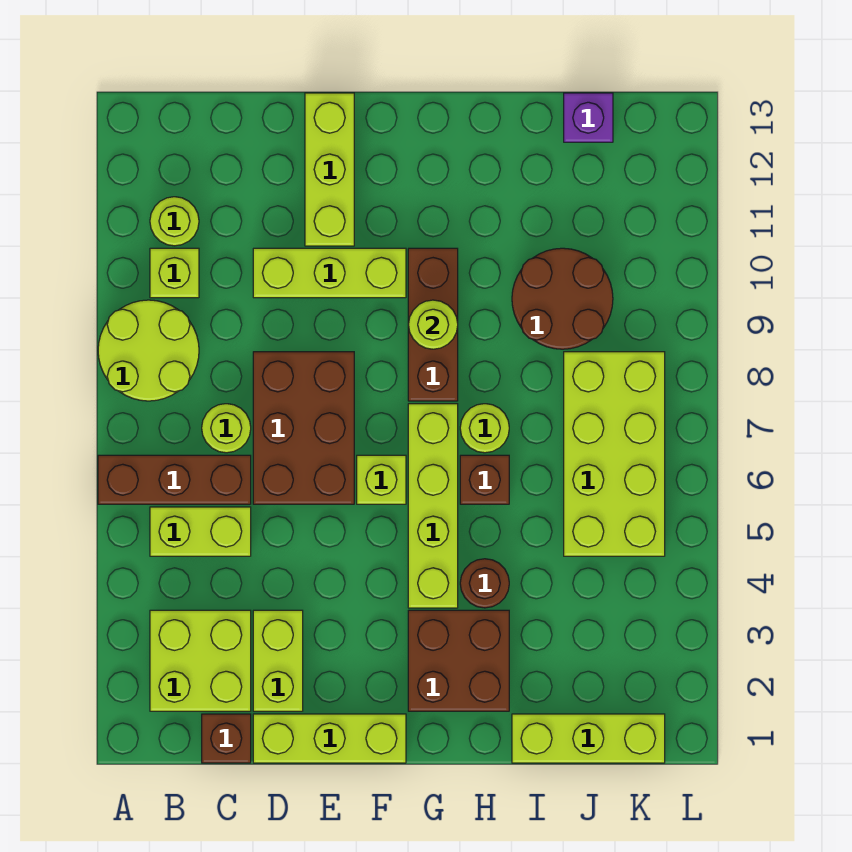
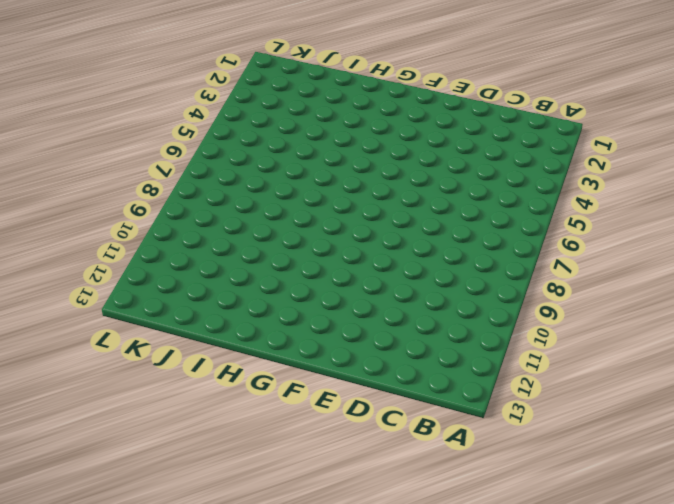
none -> brown brick A6:C6 level 1
none -> lime round brick A8:B9 level 1
none -> lime brick B2:C3 level 1

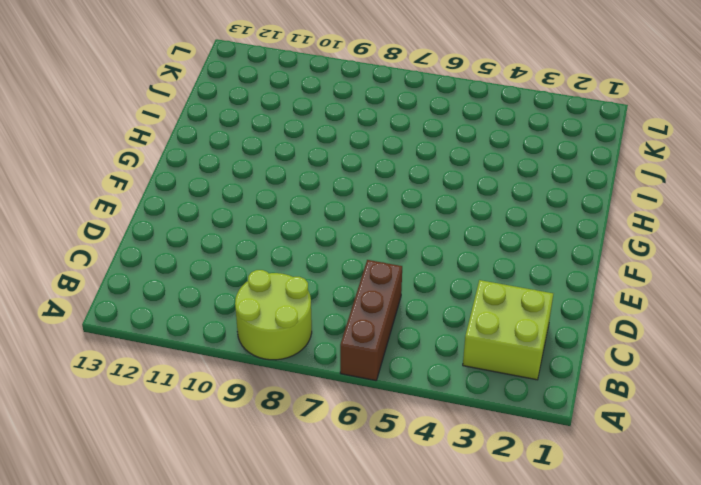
none -> lime brick B5:C5 level 1
none -> lime brick B10 level 1
none -> lime round brick B11 level 1

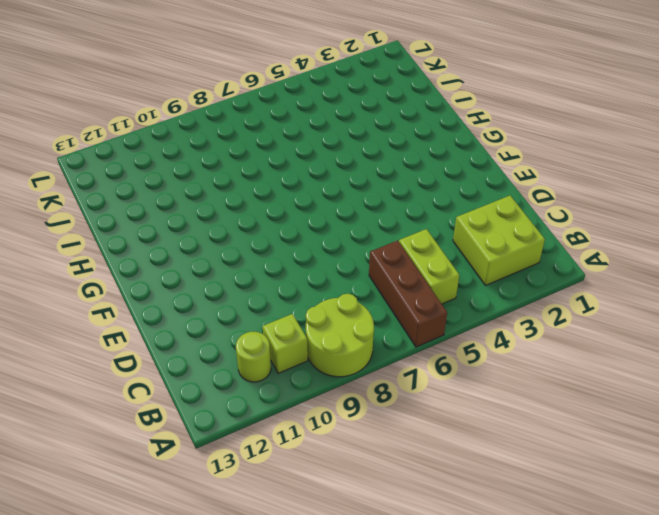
none -> brown brick C1 level 1
none -> lime round brick C7 level 1
none -> lime brick D1:F1 level 1

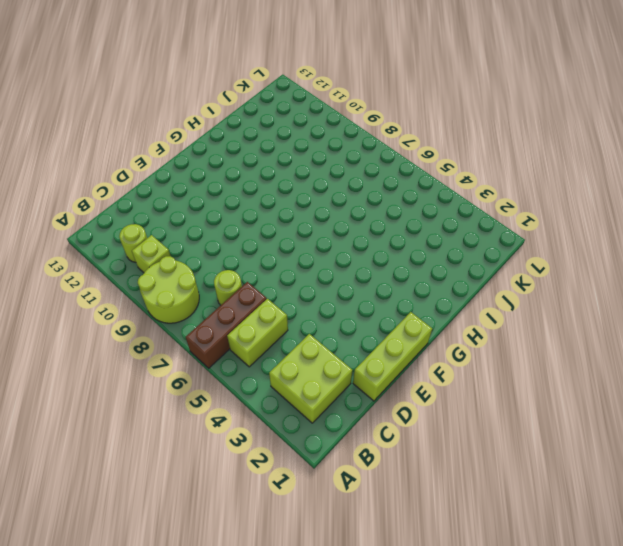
none -> brown brick C1 level 1
none -> lime brick D2:D3 level 1
none -> brown brick D6:E8 level 1

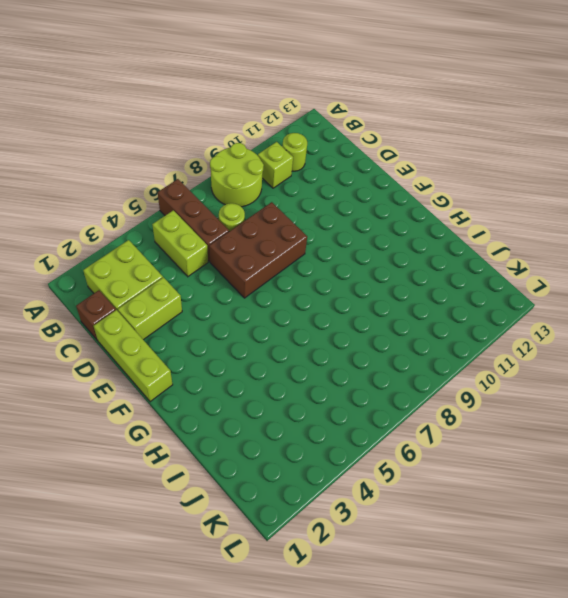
none -> lime brick D10:F10 level 1
none -> lime brick E11:E13 level 1
none -> lime brick F6 level 1

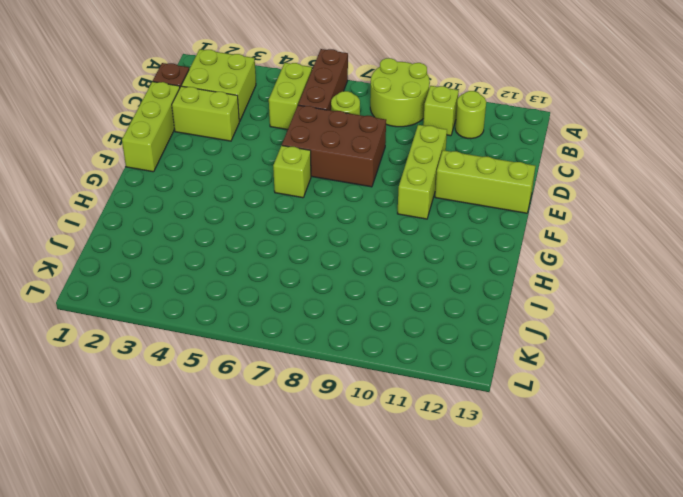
none -> brown brick G2:H3 level 1
none -> lime brick G4:G7 level 1
none -> brown brick G8:G10 level 1

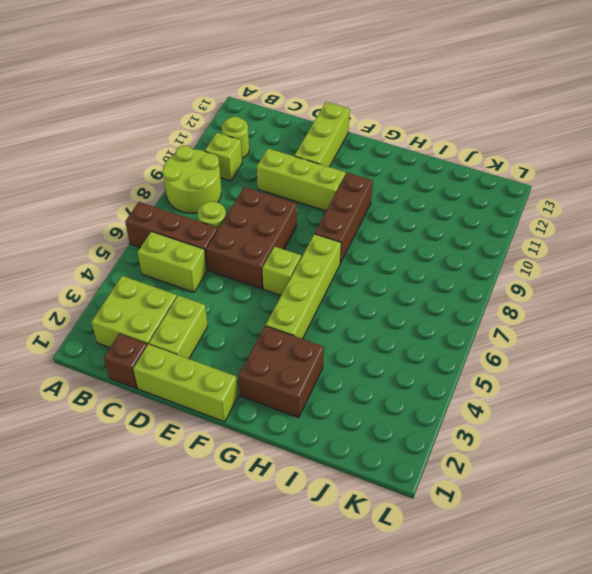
none -> brown round brick H4 level 1
none -> brown brick H6 level 1
none -> lime round brick H7 level 1

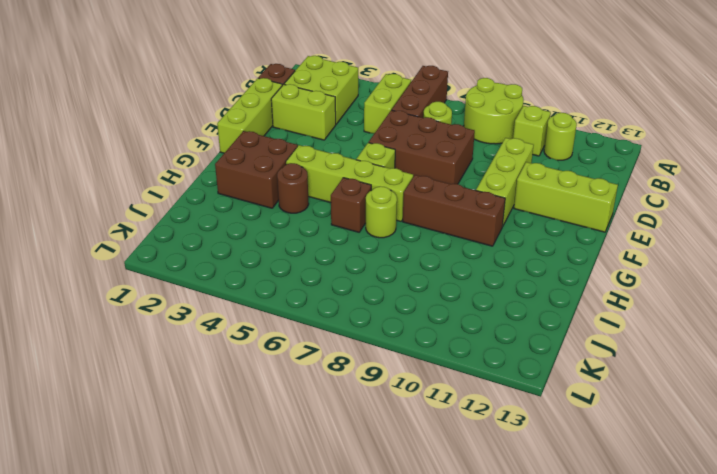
none -> lime brick I1:K1 level 1
none -> brown round brick I9:J10 level 1
none -> lime brick J5:K8 level 1

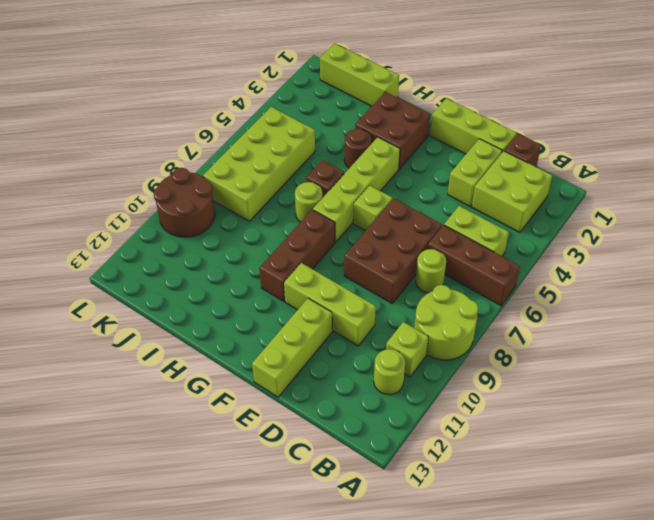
brown round brick K9:L10 level 1 -> brown round brick I9:J10 level 1
none -> purple brick J13 level 1
none -> lime round brick G9 level 2

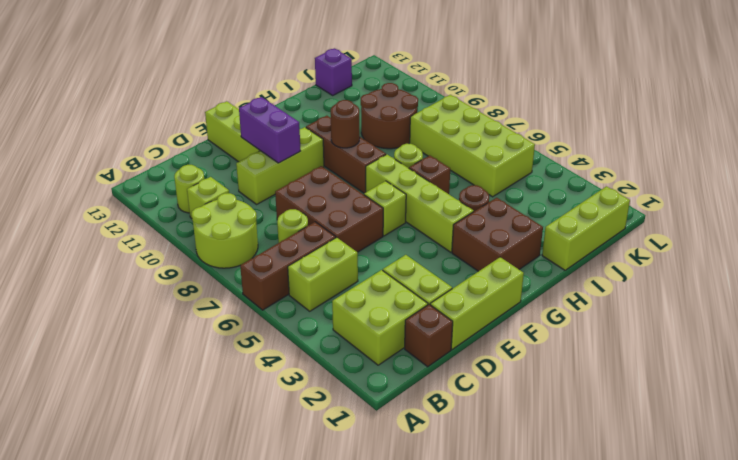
purple brick E10:E11 level 2 -> none
brown round brick G9 level 2 -> lime round brick G9 level 2

